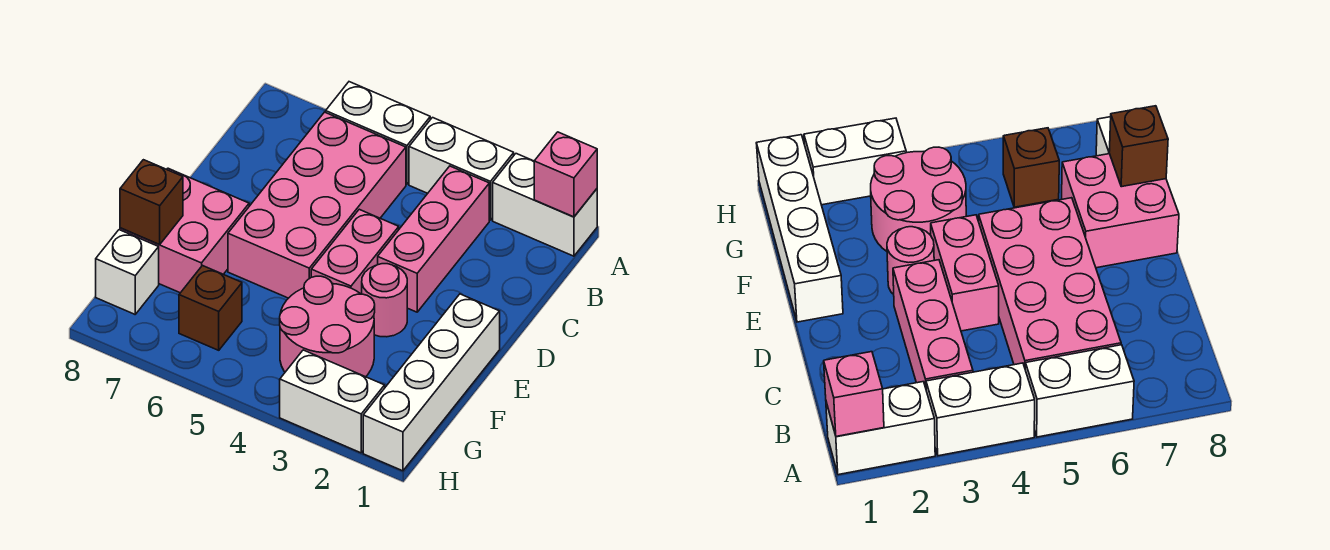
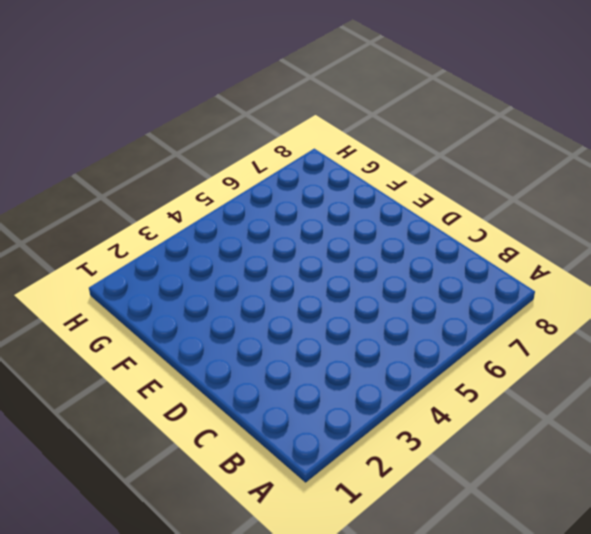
none -> white brick A1:A2 level 1
none -> white brick A3:A4 level 1
none -> white brick A5:A6 level 1

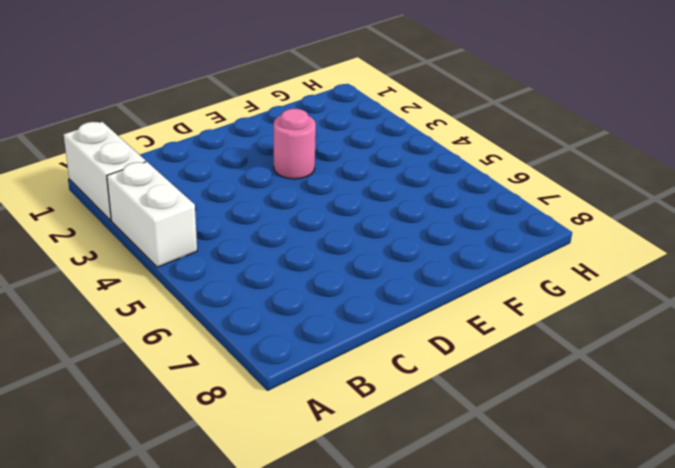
none -> white brick A5:A6 level 1
none -> pink brick B3:D3 level 1
none -> pink brick B5:E6 level 1

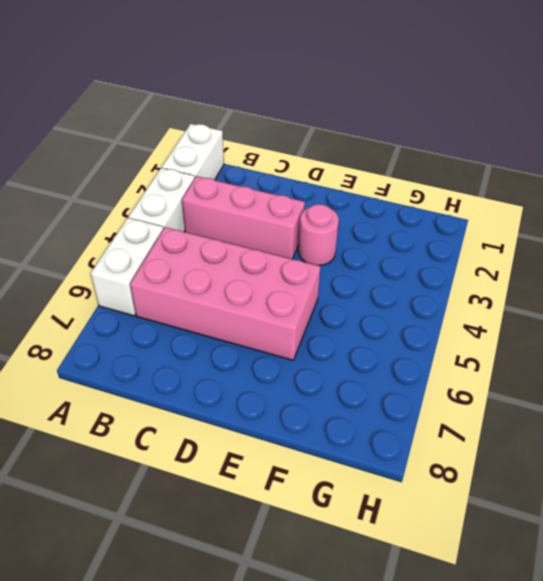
none -> pink brick D4:E4 level 1
none -> white brick E1:H1 level 1
none -> pink brick E7:F8 level 1

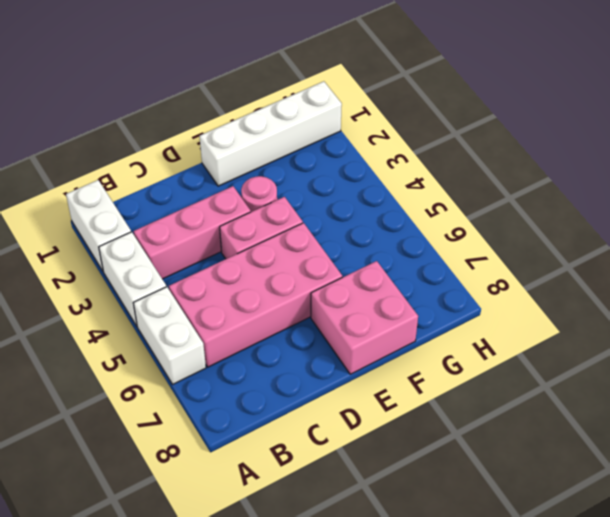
none -> pink round brick F3:G4 level 1
none -> brown brick G6 level 1
none -> white brick G8 level 1

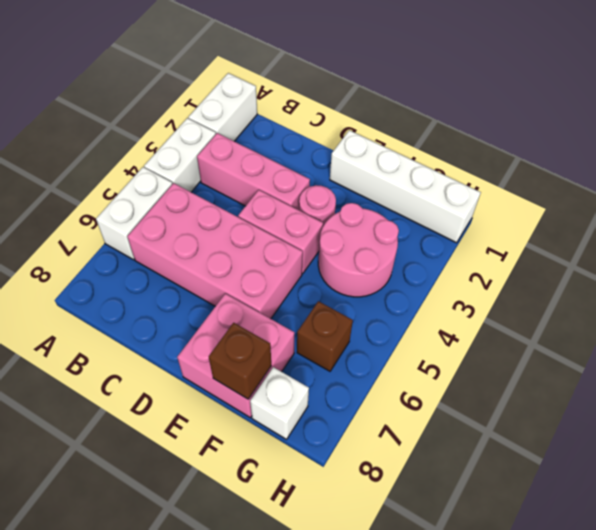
none -> white brick H2:H3 level 1
none -> pink brick A1 level 2

